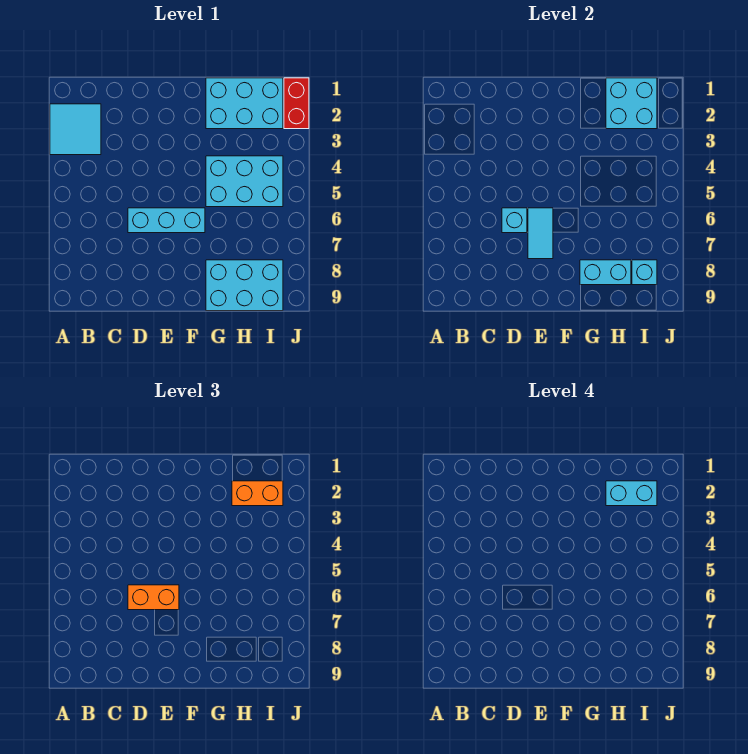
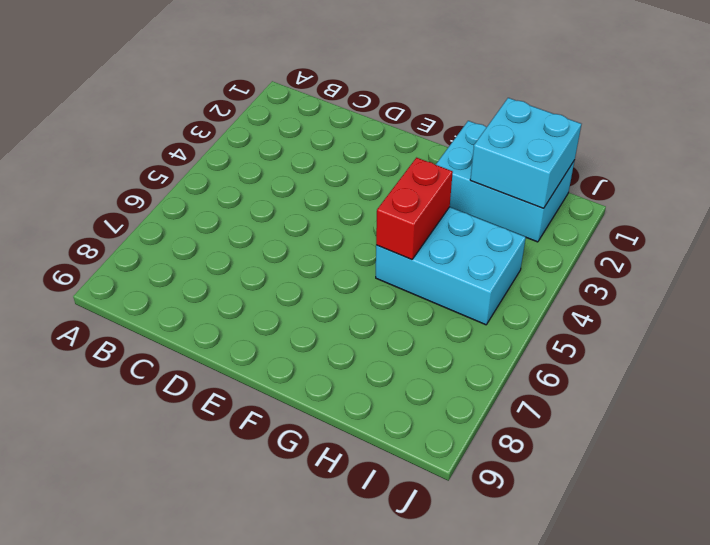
red brick G4:G5 level 2 -> red brick J1:J2 level 1
none -> cyan tile A2:B3 level 1
none -> cyan brick D6:F6 level 1
none -> cyan brick G8:I9 level 1

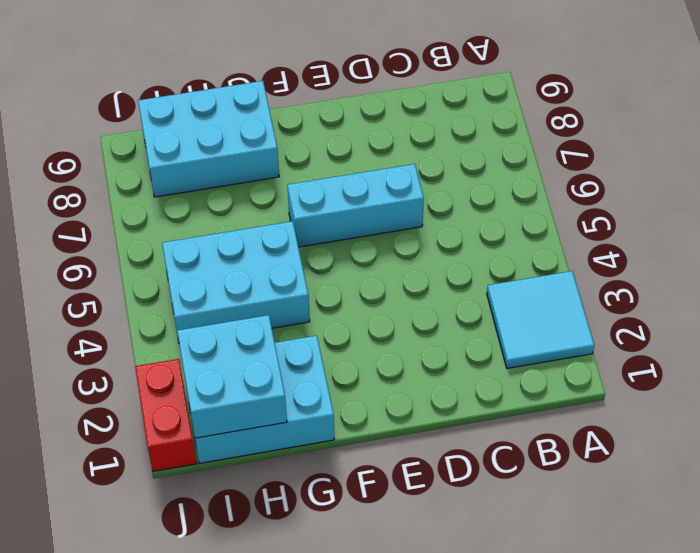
none -> cyan brick D6 level 2
none -> cyan tile E6:E7 level 2
none -> cyan brick G8:H8 level 2

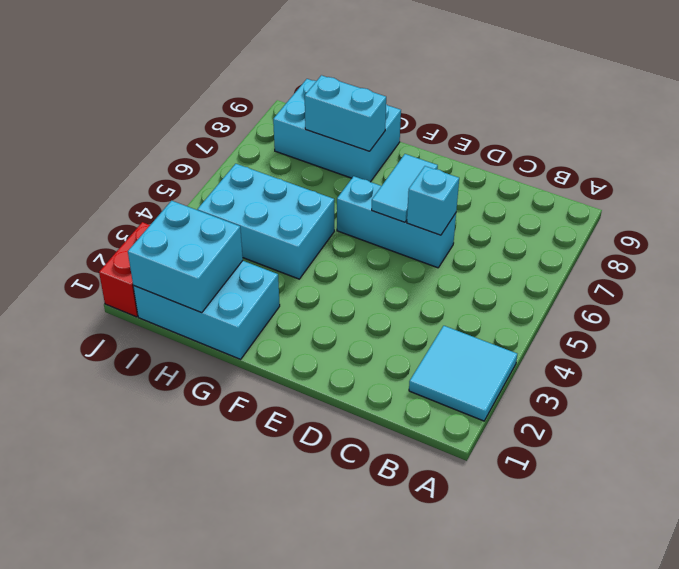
none -> cyan brick I8 level 2
none -> orange brick D6:E6 level 3
none -> orange brick H2:I2 level 3

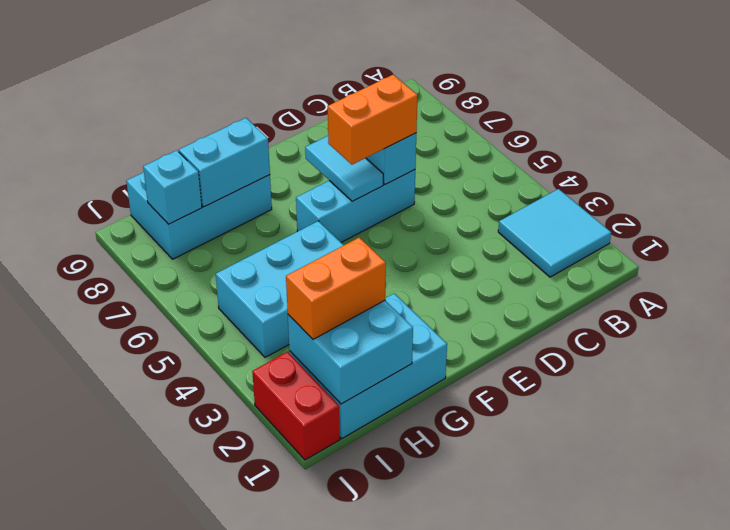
none -> cyan brick H2:I2 level 4

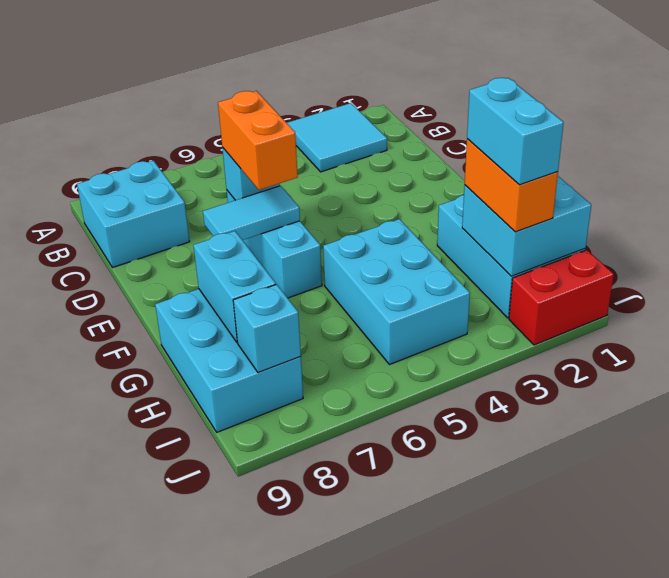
cyan brick B8:C9 level 1 -> none

